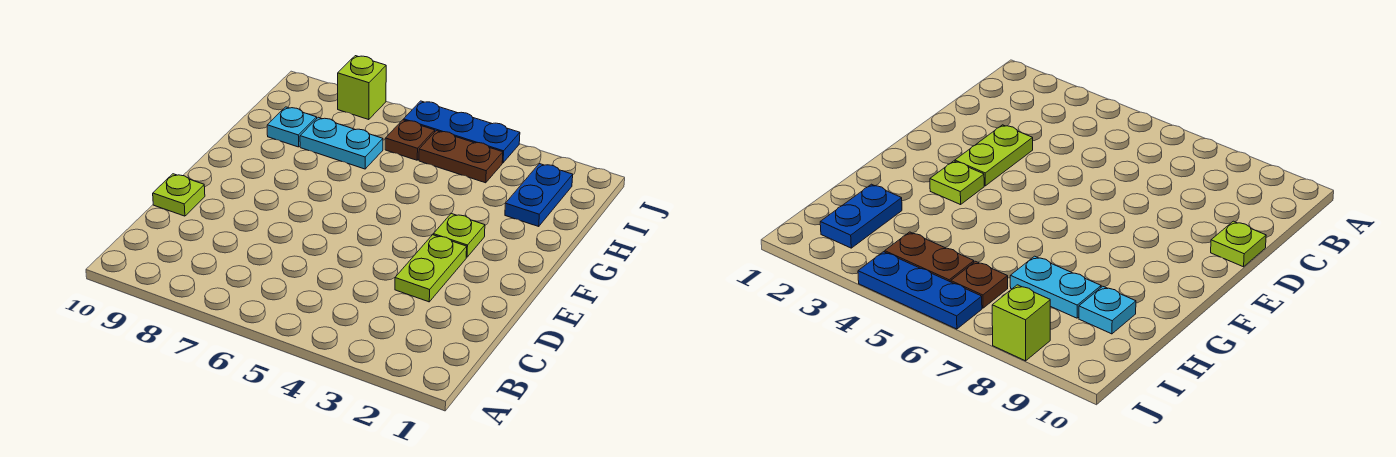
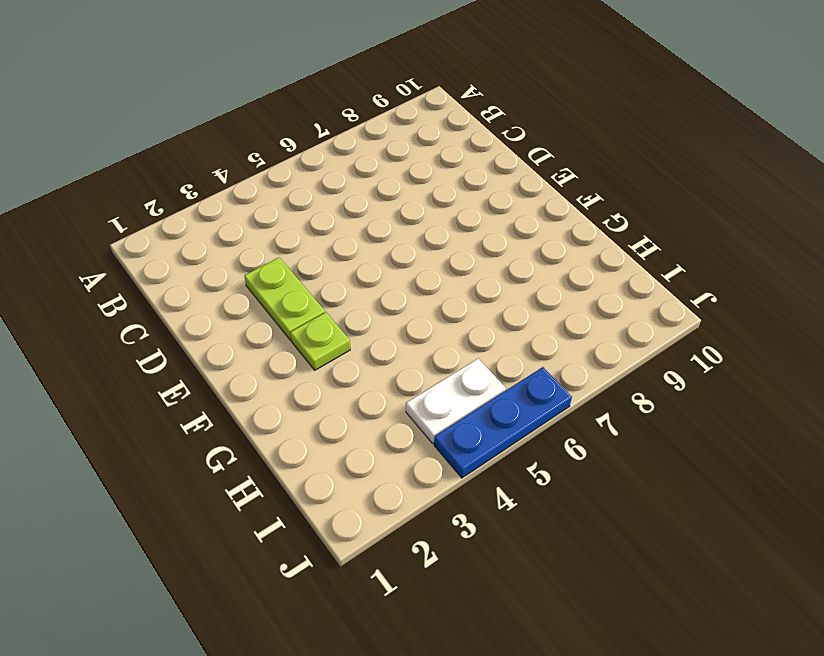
white plate I4:I5 level 1 -> brown plate I4:I5 level 1
none -> lime plate D10 level 1
none -> blue plate H2:I2 level 1

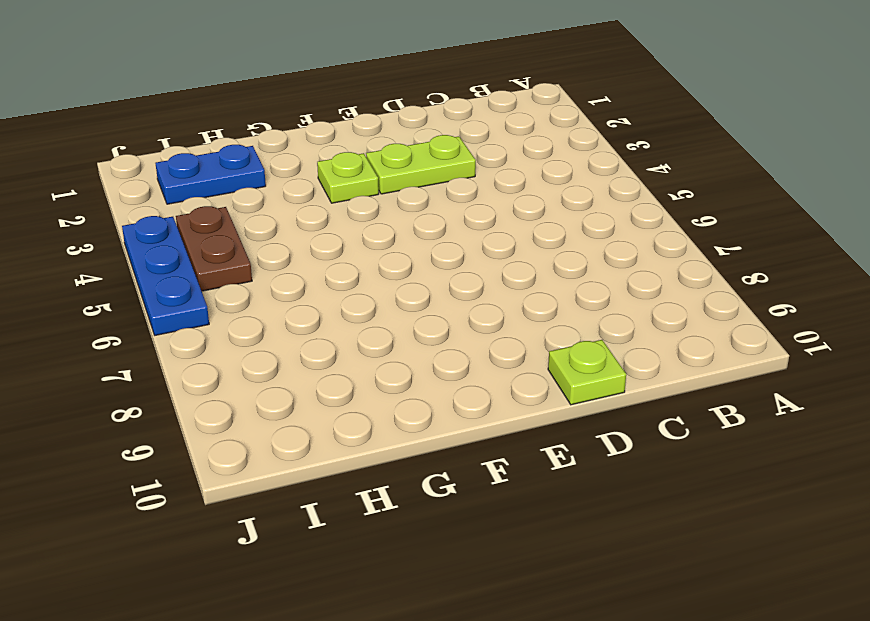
none -> cyan plate H7:H8 level 1
none -> cyan plate H9 level 1

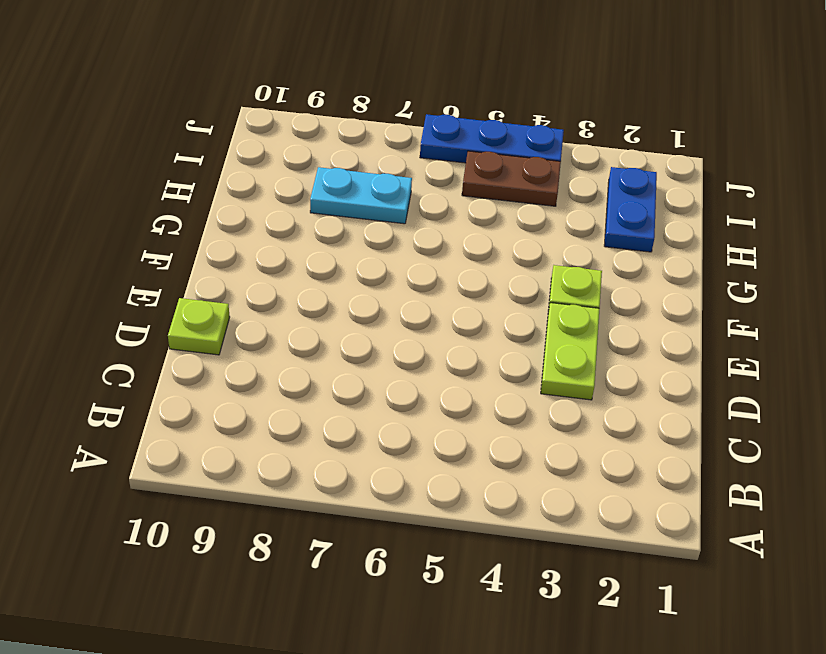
none -> cyan plate H9 level 1
none -> brown plate I6 level 1

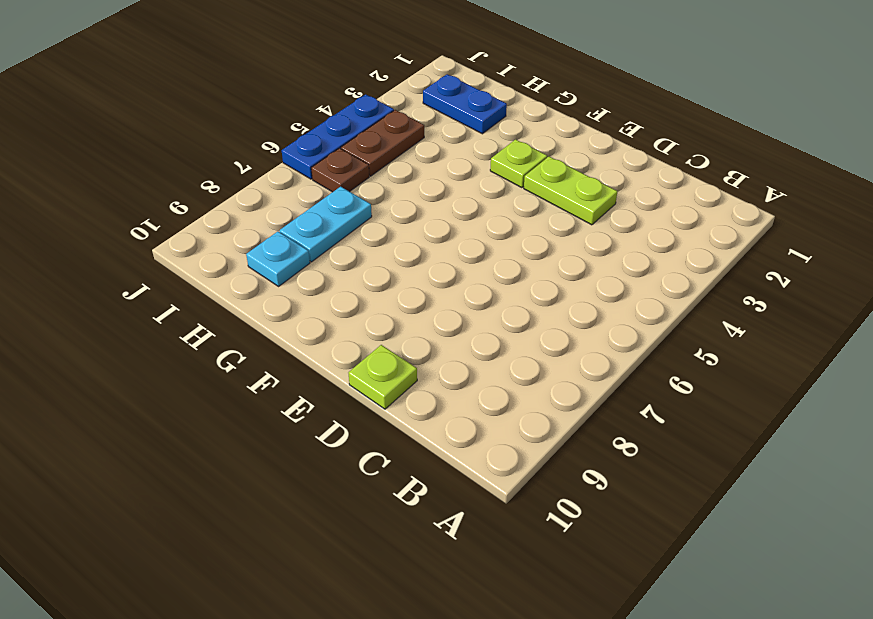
none -> lime brick J8 level 1

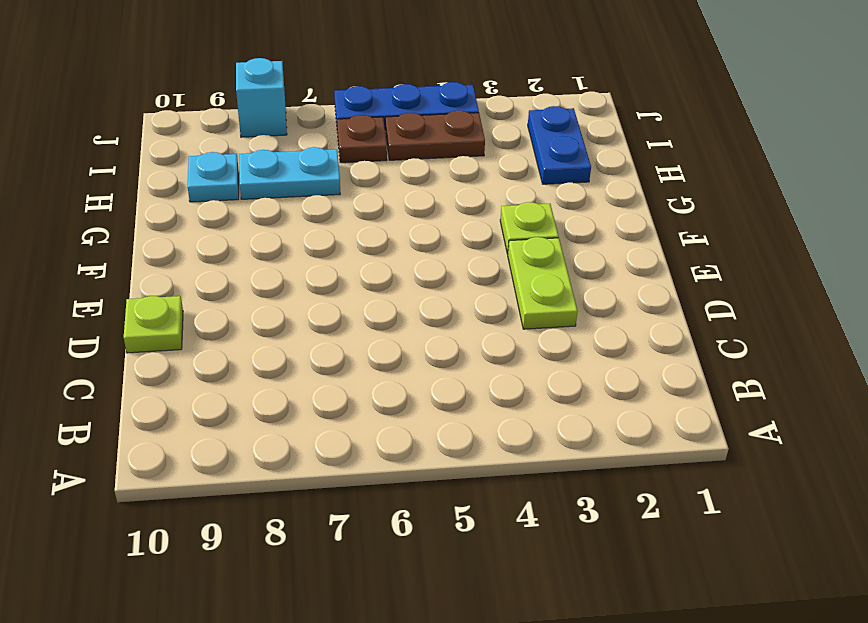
cyan brick J8 level 1 -> lime brick J8 level 1

